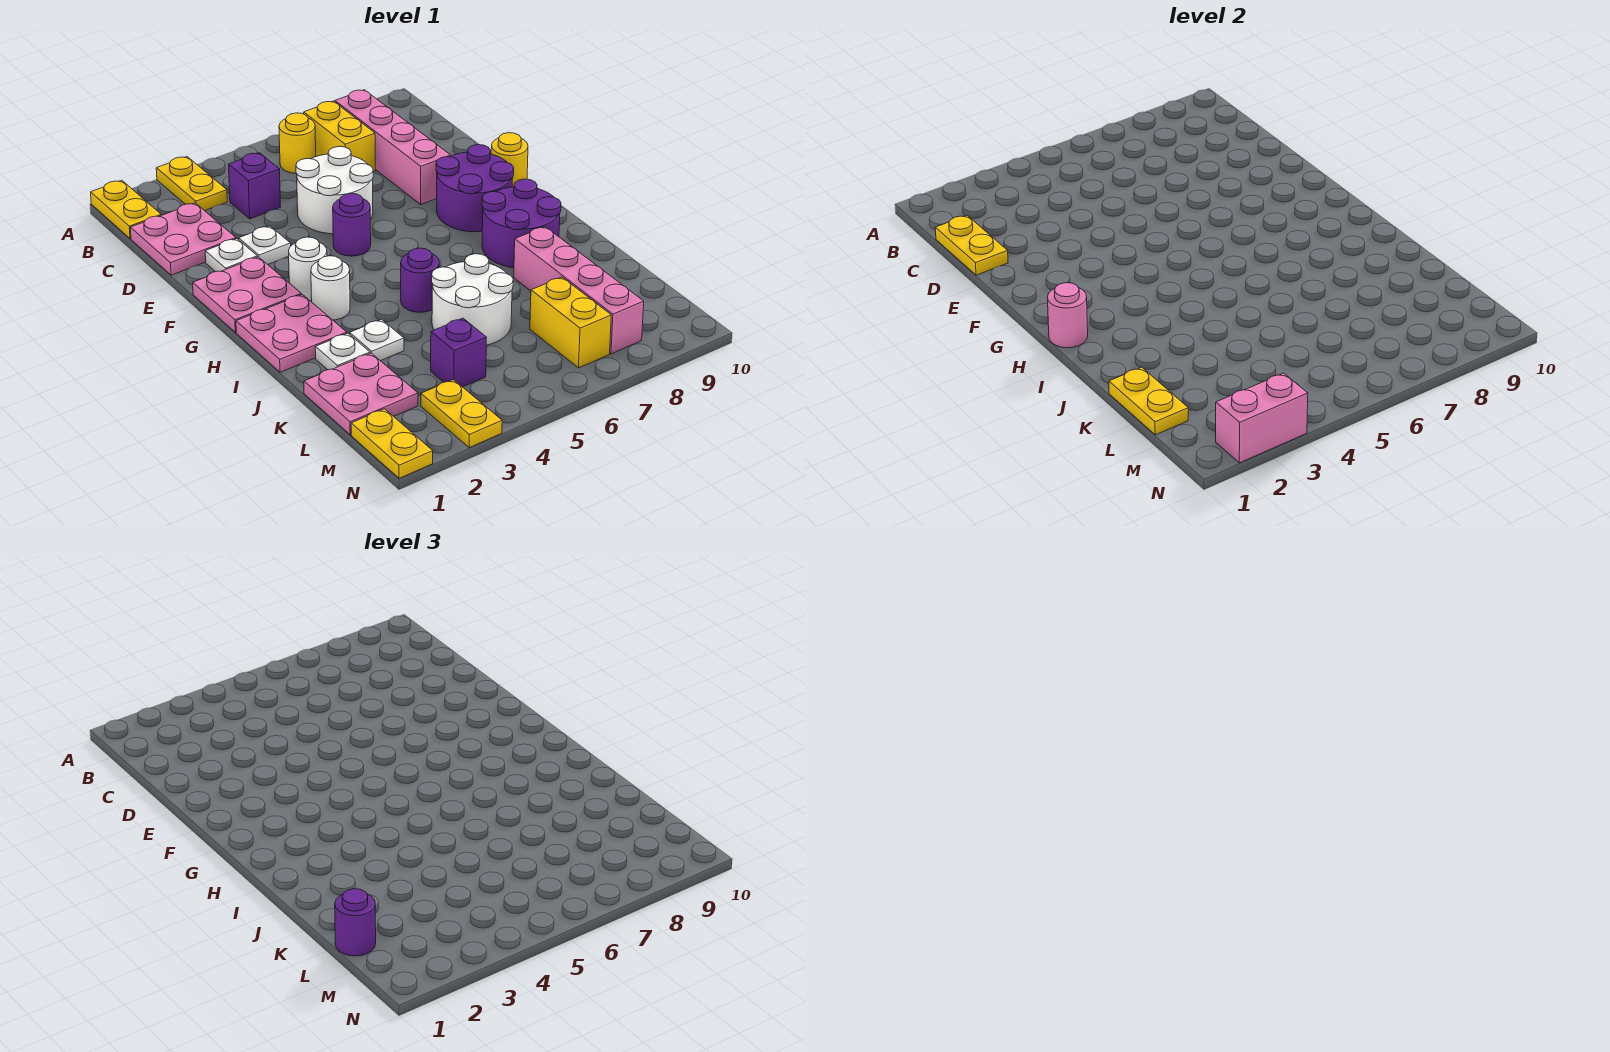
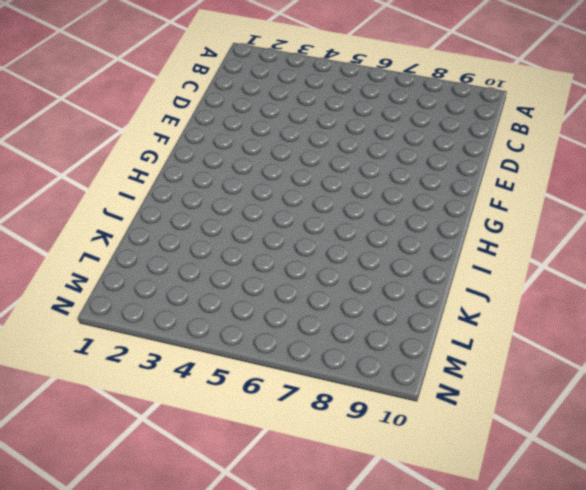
none -> yellow plate A1:B1 level 1
none -> yellow plate A3:B3 level 1
none -> yellow round brick B6 level 1
none -> yellow brick B7:C7 level 1

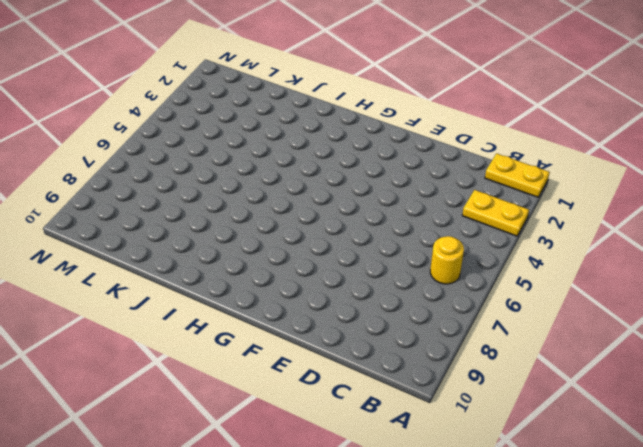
none -> yellow brick B7:C7 level 1
none -> pink brick B8:E8 level 1
none -> pink plate C1:D2 level 1
none -> purple brick C4 level 1

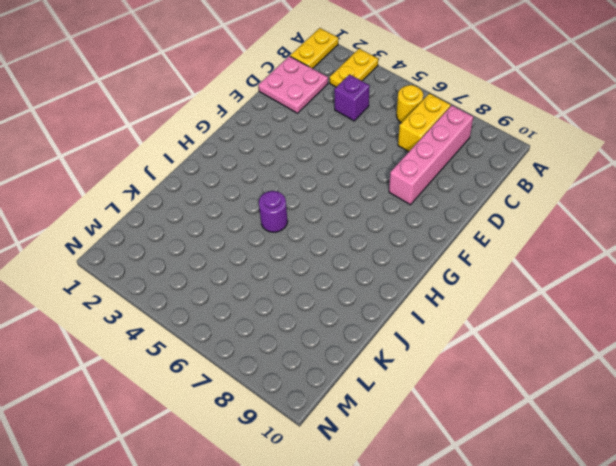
none -> white round brick D5:E6 level 1
none -> white plate E2 level 1
none -> white plate E3 level 1
none -> pink plate F1:G2 level 1

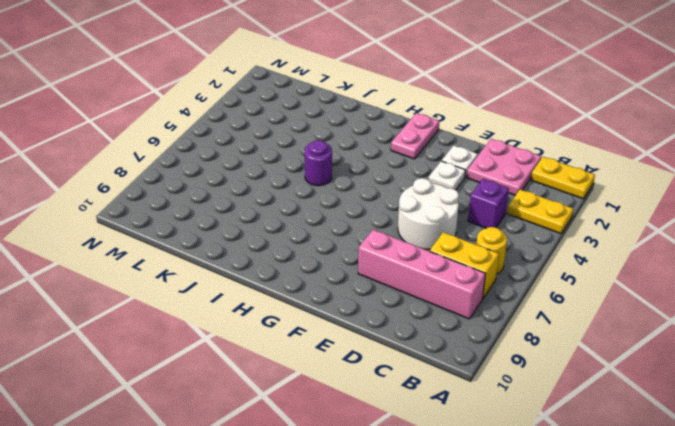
pink plate G1:G2 level 1 -> pink plate F1:G2 level 1
none -> purple round brick F5 level 1
none -> purple round brick F8:G9 level 1
none -> yellow round brick F10 level 1
none -> white round brick G3 level 1

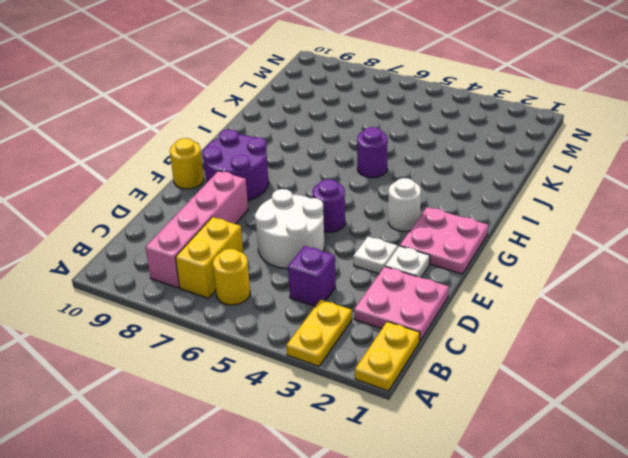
none -> pink plate H1:I2 level 1
none -> white round brick H3 level 1
none -> purple round brick H8:I9 level 1
none -> white plate J2 level 1

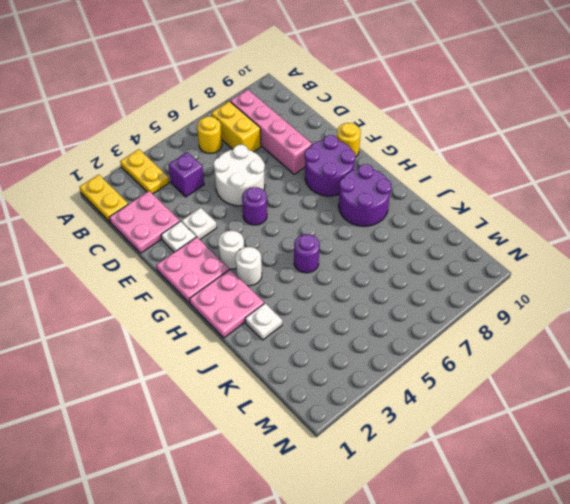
none -> white plate J3 level 1
none -> white round brick J5:K6 level 1
none -> pink brick J8:M8 level 1
none -> pink plate K1:L2 level 1

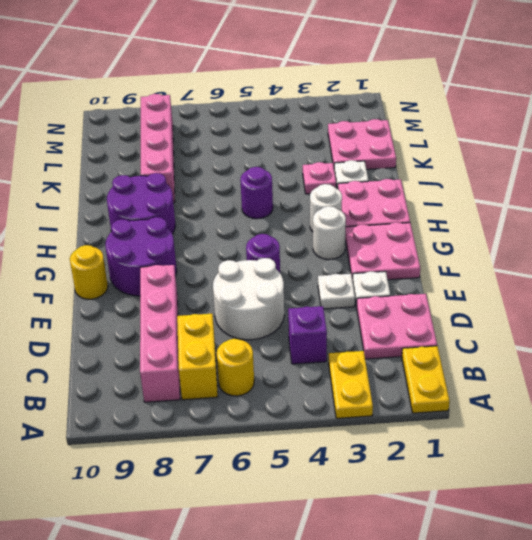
pink plate J3 level 1 -> white plate J3 level 1
none -> white round brick J5:K6 level 1
none -> purple brick L4 level 1
none -> yellow brick L7:M7 level 1
none -> yellow plate M1:N1 level 1

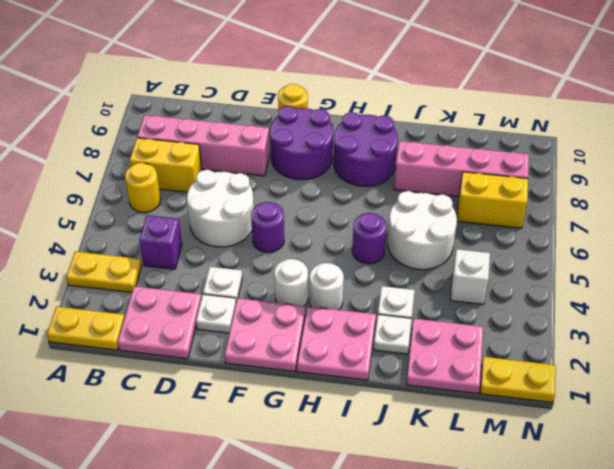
white brick L4 level 1 -> purple brick L4 level 1
none -> yellow plate M3:N3 level 1
none -> yellow plate C1:D1 level 2
none -> pink round brick H1 level 2
none -> yellow plate K1:L1 level 2

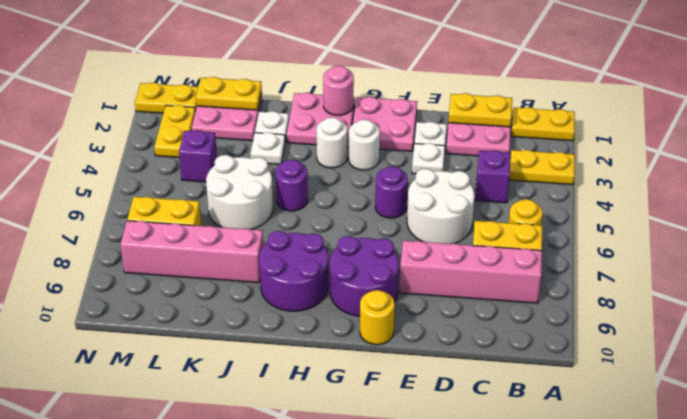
yellow plate M2:M3 level 1 -> yellow plate M3:N3 level 1
none -> pink brick N2:N3 level 2
none -> purple round brick L1 level 3

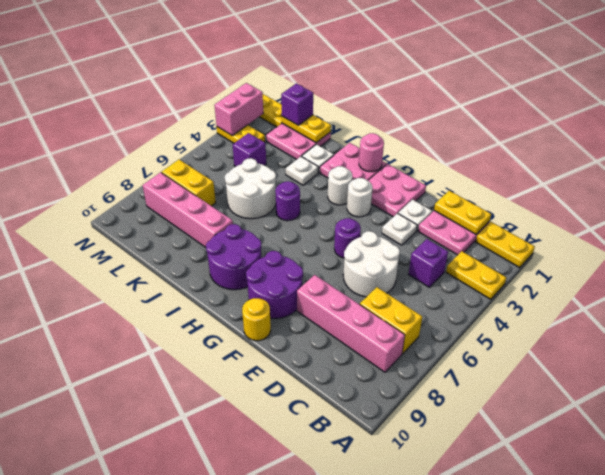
purple brick L1 level 3 -> purple round brick L1 level 3
none -> yellow round brick B6 level 1

